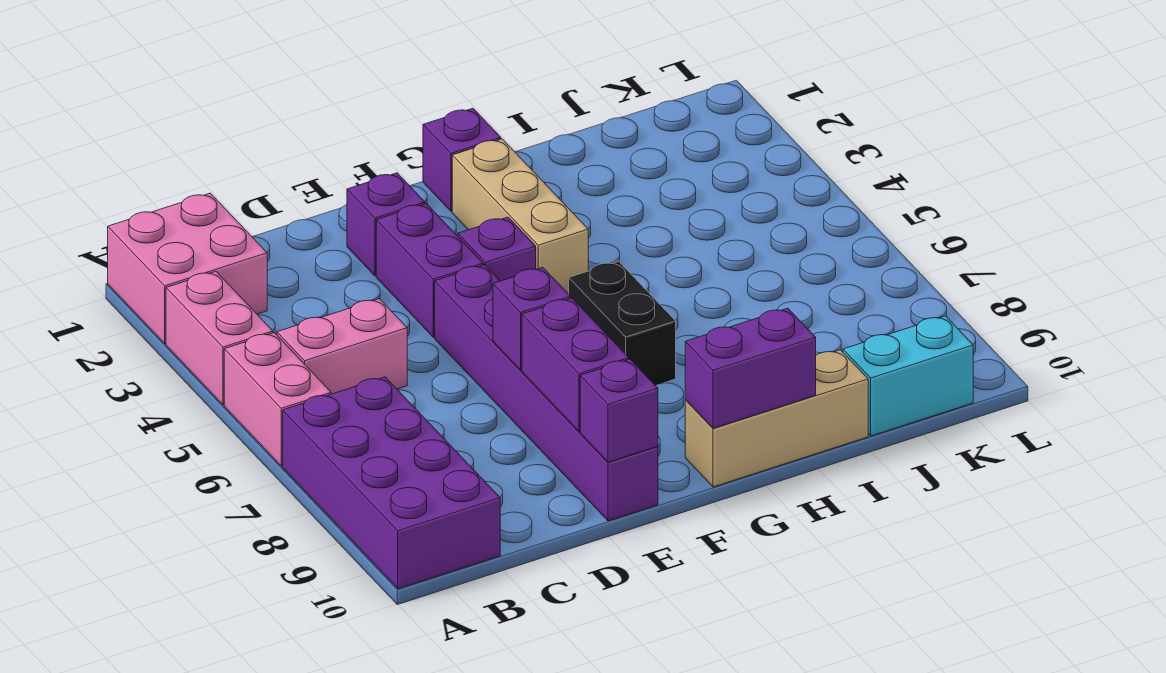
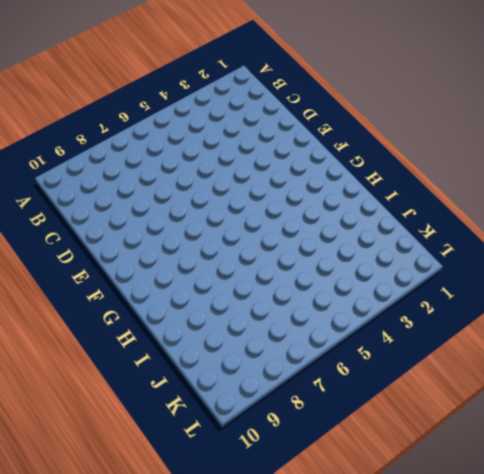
none -> pink brick A1:B2 level 1
none -> pink brick A3:A4 level 1
none -> pink brick A5:A6 level 1

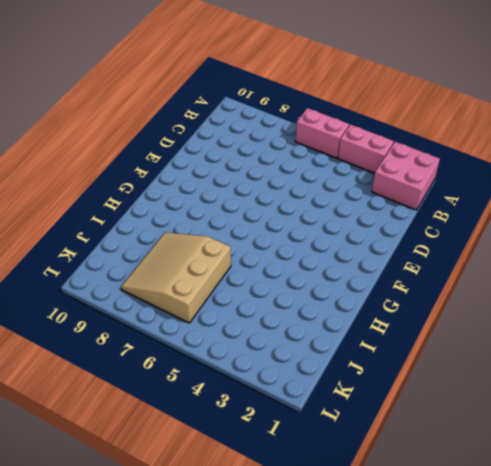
tan slope I6:K8 level 1 top 6 -> none
none -> purple brick A7:B10 level 1
none -> pink brick B5:C5 level 1
none -> purple brick E2 level 1

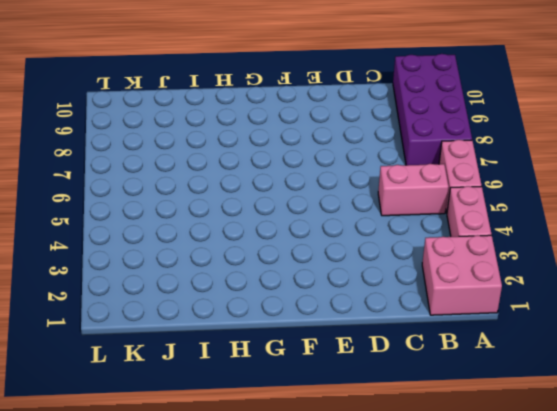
none -> purple brick E2 level 1
none -> purple brick E3:E4 level 1
none -> purple brick E5:E10 level 1

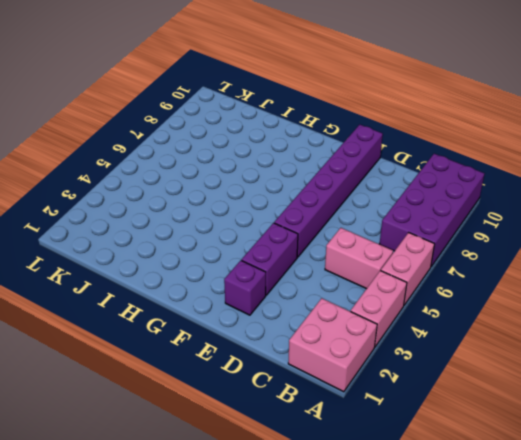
none -> purple brick F4 level 1
none -> purple brick G1 level 1
none -> tan brick G2:G4 level 1

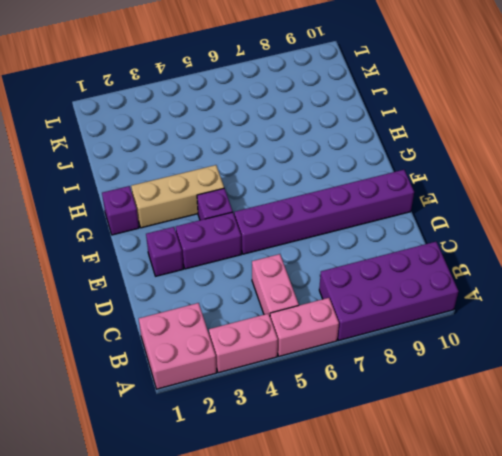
none -> black brick G6:G7 level 1
none -> tan brick G10:I10 level 1
none -> cyan brick J10:K10 level 1

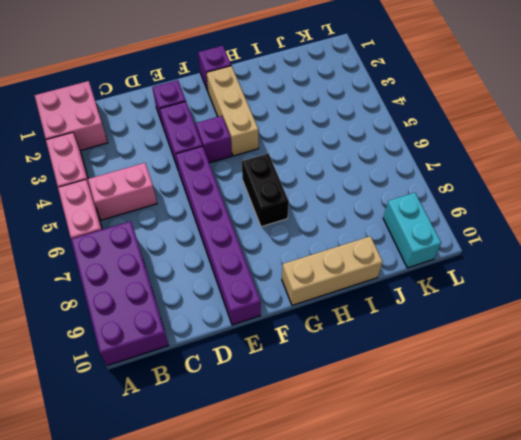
cyan brick K9:K10 level 1 -> cyan brick J10:K10 level 1
none -> purple brick E7 level 2
none -> purple brick E8:E9 level 2
none -> purple brick E10 level 2

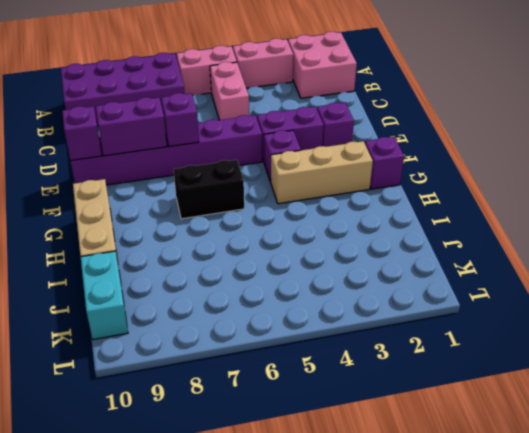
none -> purple brick G10:H10 level 2

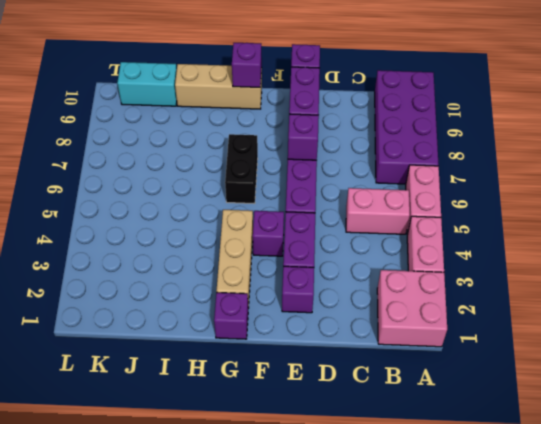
purple brick G10 level 2 -> purple brick G10:H10 level 2

